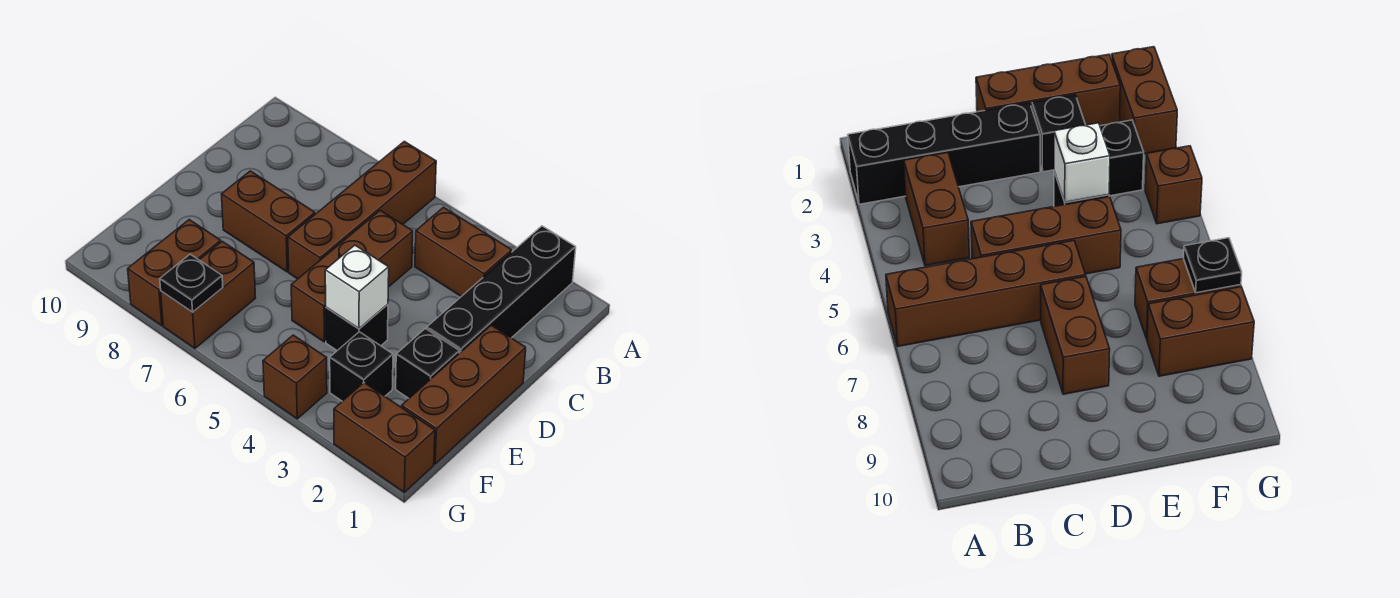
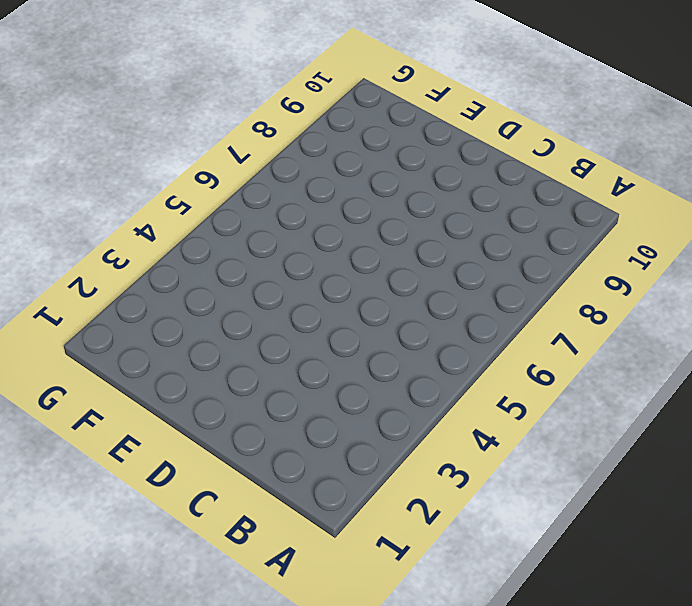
none -> black brick A2:D2 level 1
none -> brown brick A6:D6 level 1
none -> brown brick B3:B4 level 1

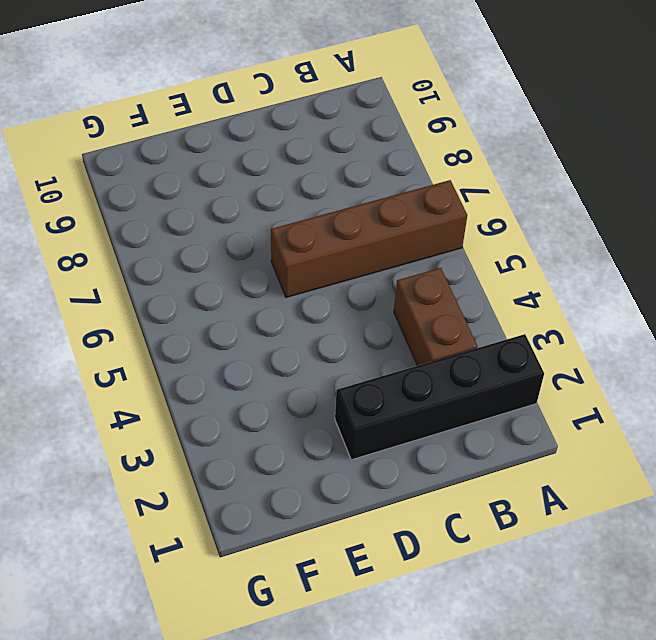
none -> brown brick C5:E5 level 1
none -> brown brick D1:F1 level 1
none -> brown brick D7:D8 level 1

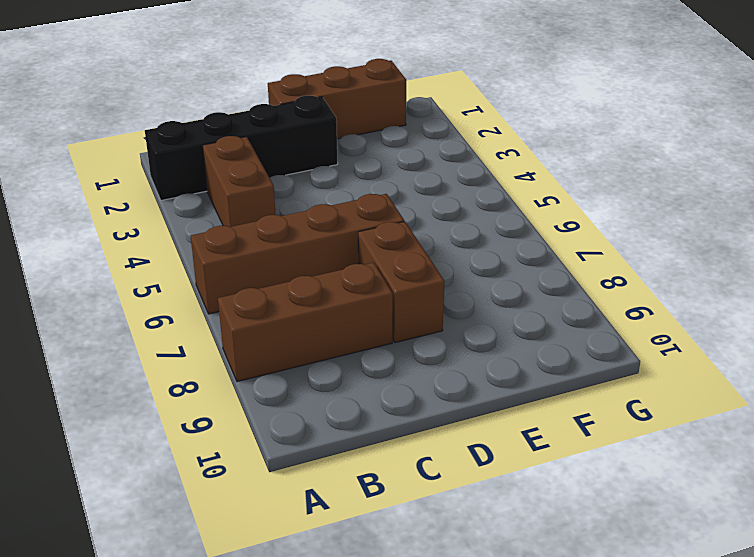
brown brick A8:C8 level 1 -> brown brick C5:E5 level 1
none -> black brick E2 level 1
none -> black brick E4 level 1
none -> black brick F3 level 1

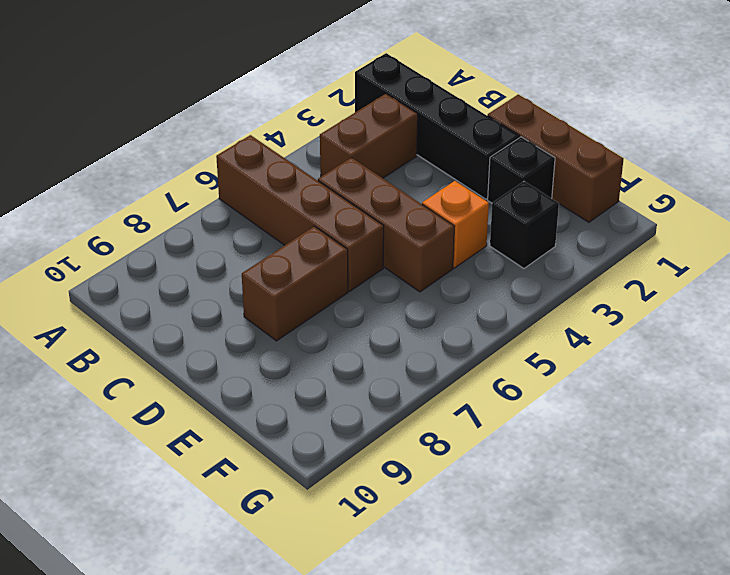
orange brick E4 level 1 -> black brick E4 level 1
none -> brown brick F7:G7 level 1
none -> brown brick F8:G8 level 1
none -> brown brick G1:G2 level 1

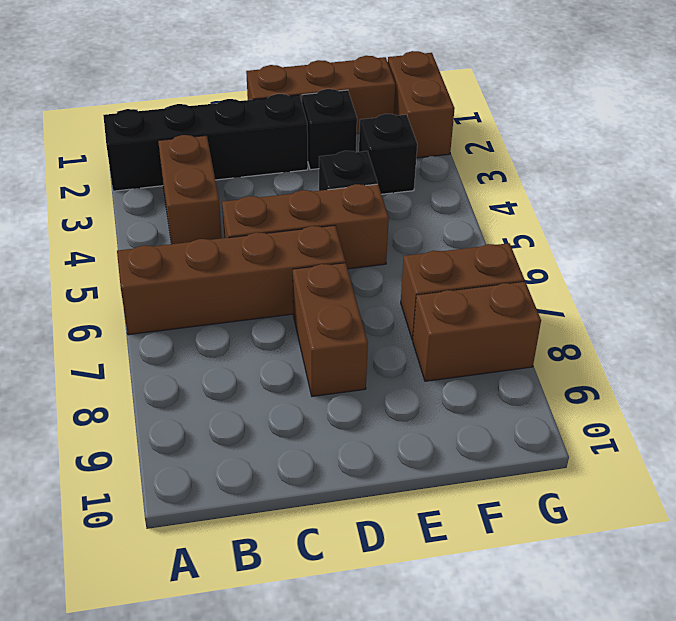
none -> brown brick G4 level 1
none -> white brick E4 level 2
none -> black plate G7 level 2

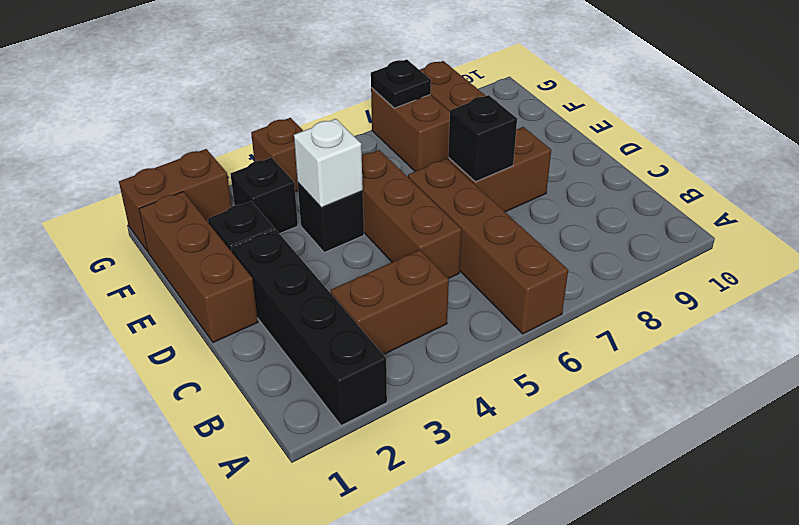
black brick D7 level 2 -> none

